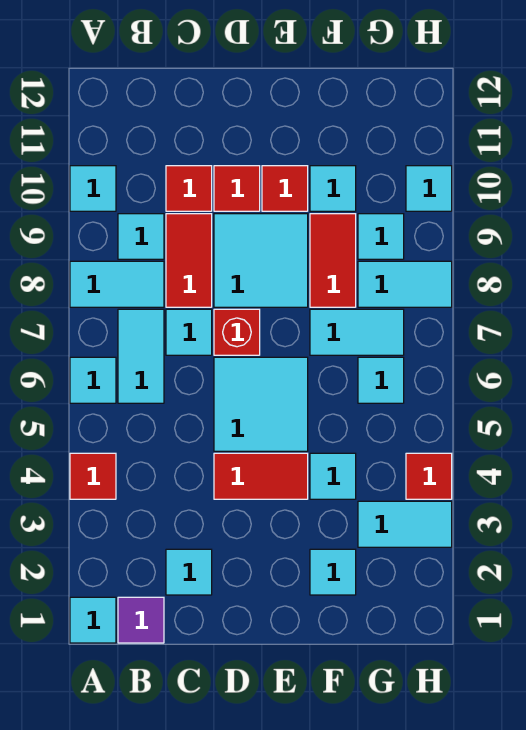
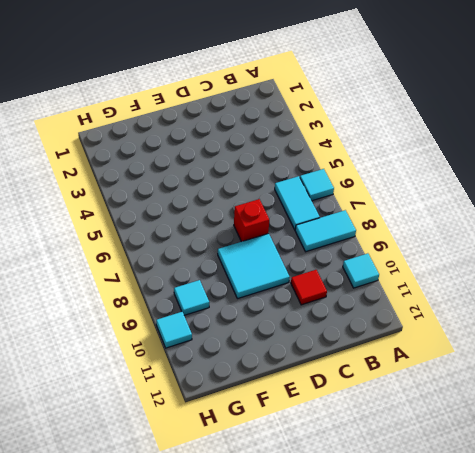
none -> cyan tile A1 level 1
none -> red tile A4 level 1
none -> purple tile B1 level 1

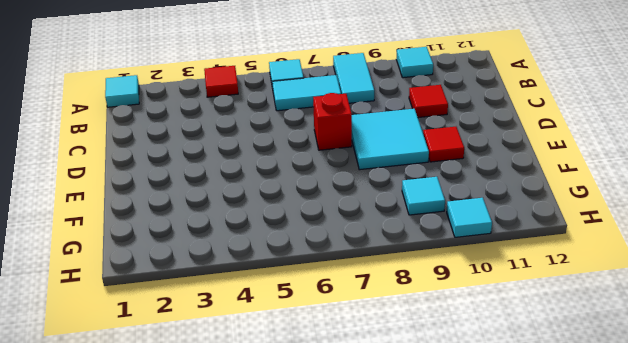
none -> purple tile B1 level 1
none -> cyan tile B9 level 1
none -> cyan tile C2 level 1

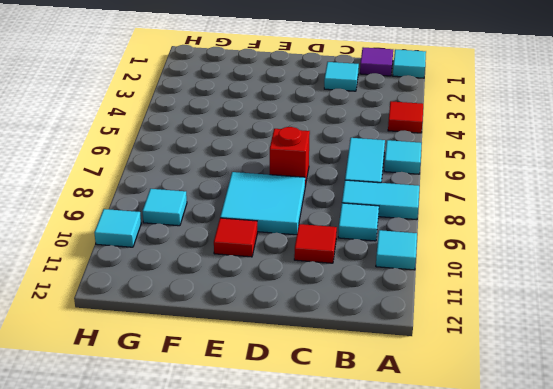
none -> cyan tile C7 level 1
none -> red tile C8:C9 level 1
none -> red tile D4:E4 level 1

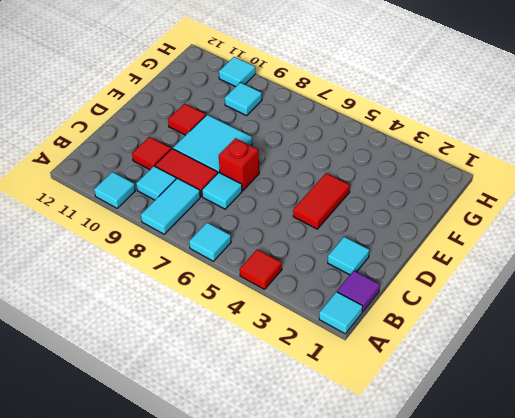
none -> cyan tile B6:B7 level 1
none -> cyan tile D5:E6 level 1
none -> red tile D10 level 1

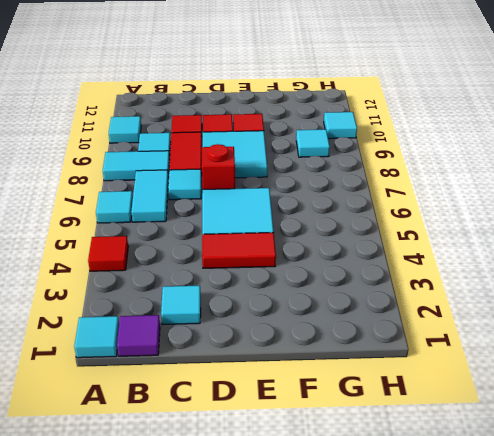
none -> cyan tile F2 level 1
none -> cyan tile F4 level 1
none -> cyan tile F7:G7 level 1

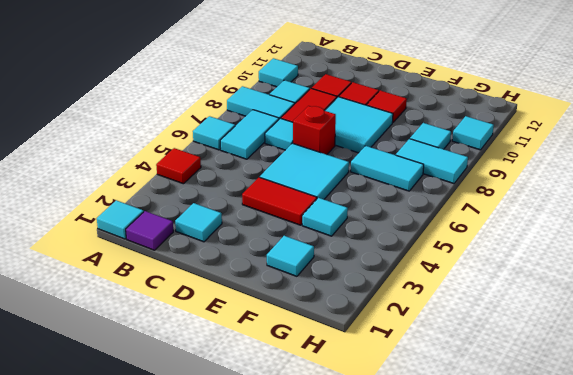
none -> red tile F8:F9 level 1
none -> cyan tile F10 level 1
none -> cyan tile G3:H3 level 1

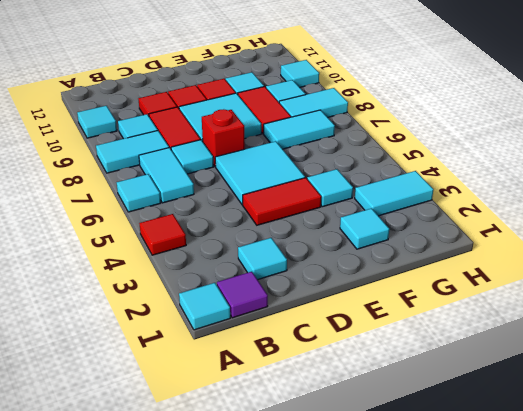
none -> cyan tile G6 level 1
none -> red tile H4 level 1

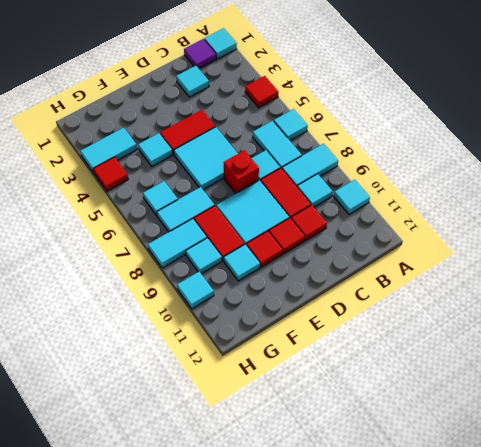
none -> cyan tile F2 level 1

